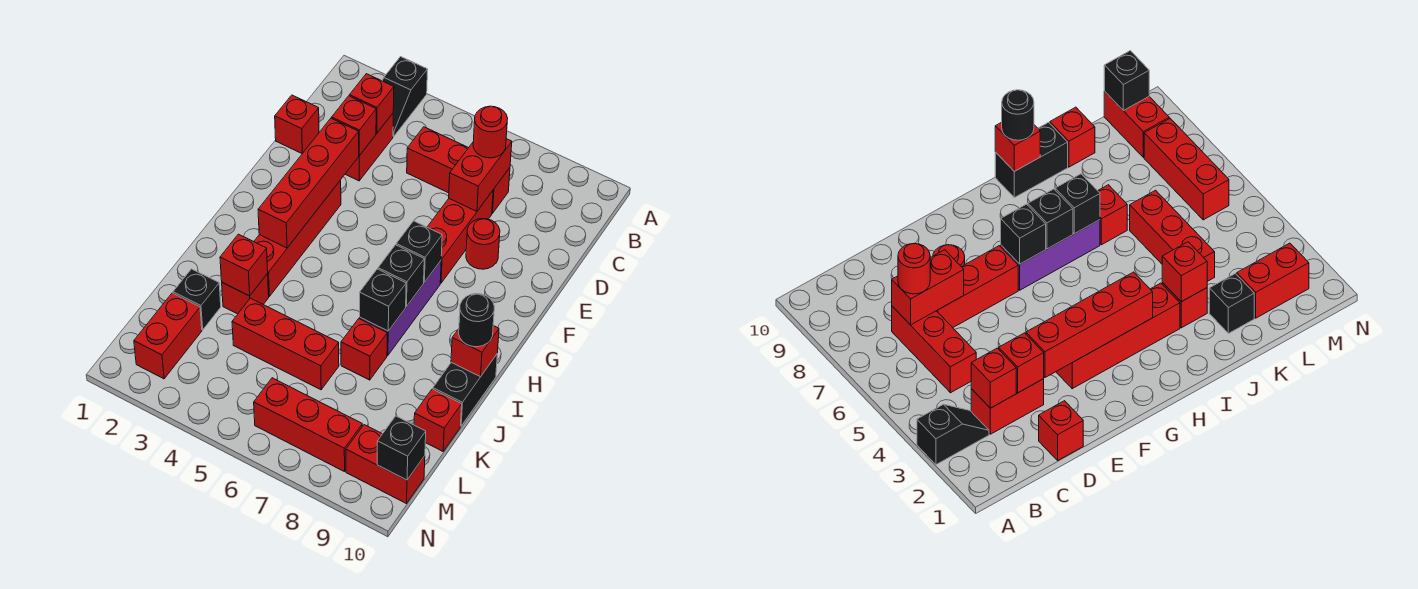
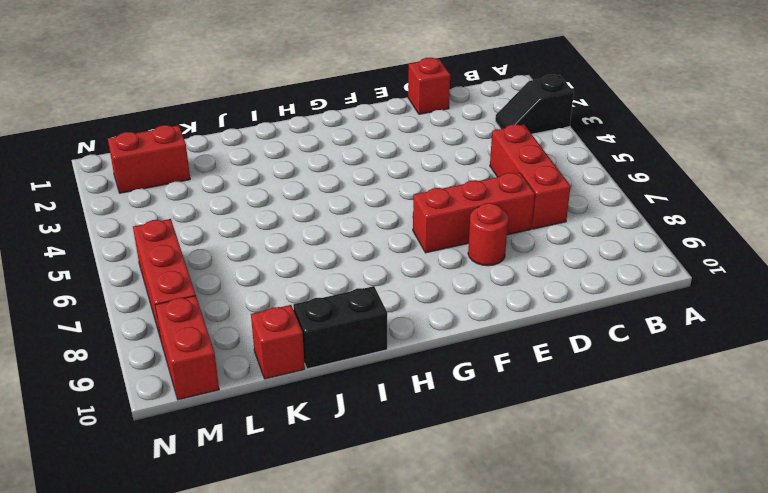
none -> red brick C3:D3 level 1
none -> red brick F3:I3 level 1
none -> purple brick G7:I7 level 1

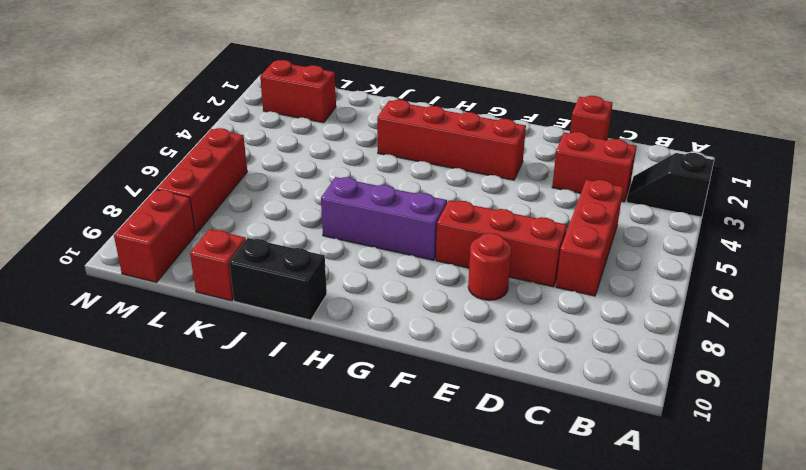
none -> red brick J3 level 1
none -> red brick J7 level 1
none -> black brick K2 level 1

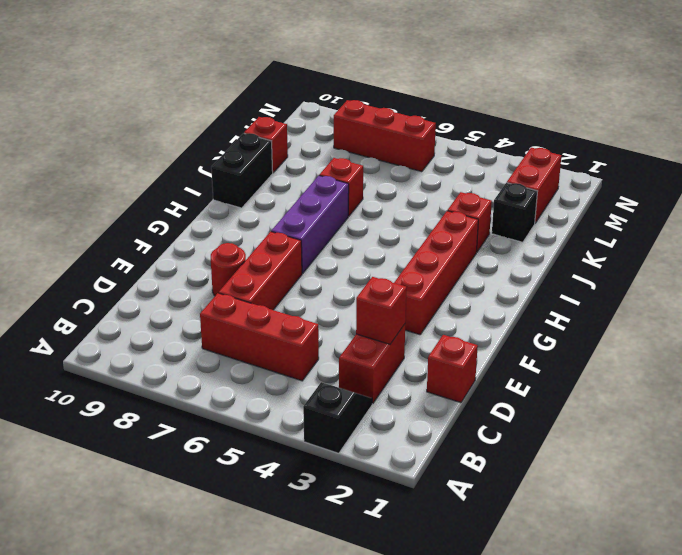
none -> red brick K4:K6 level 1
none -> red brick M9:M10 level 1
none -> red brick C3 level 2

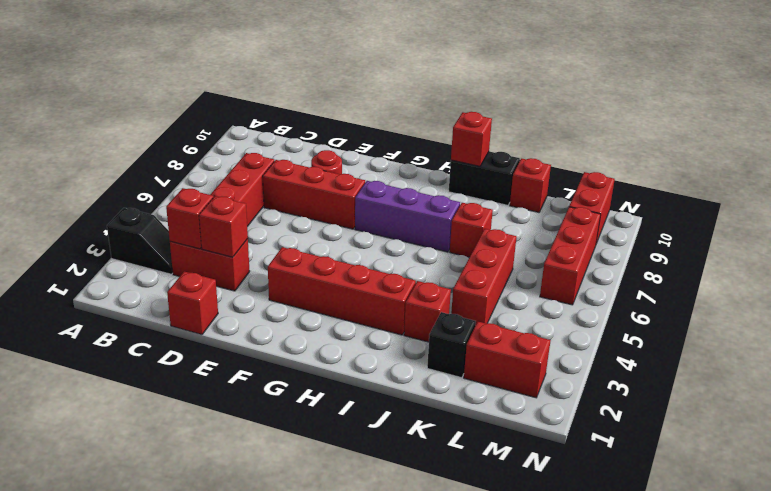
none -> red brick C7:D7 level 2
none -> red brick E3:H3 level 2
none -> black brick G7 level 2

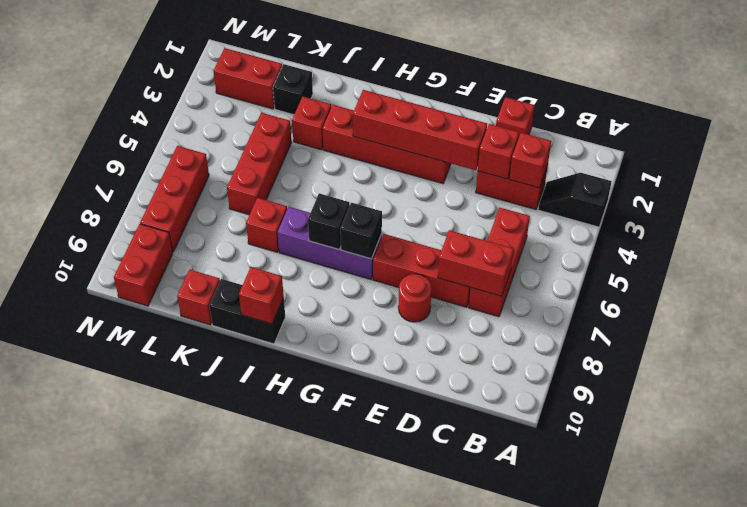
none -> black brick I7 level 2
none -> red brick J3 level 2
none -> black brick M10 level 2

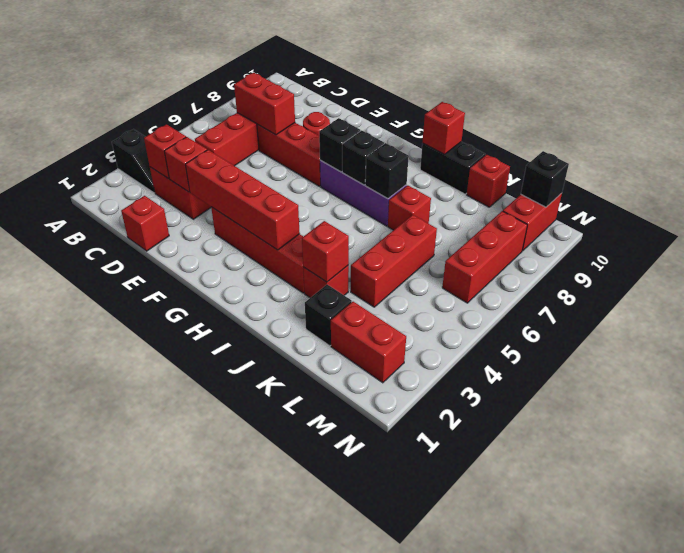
none -> red round brick C7 level 3
none -> black round brick I10 level 3

